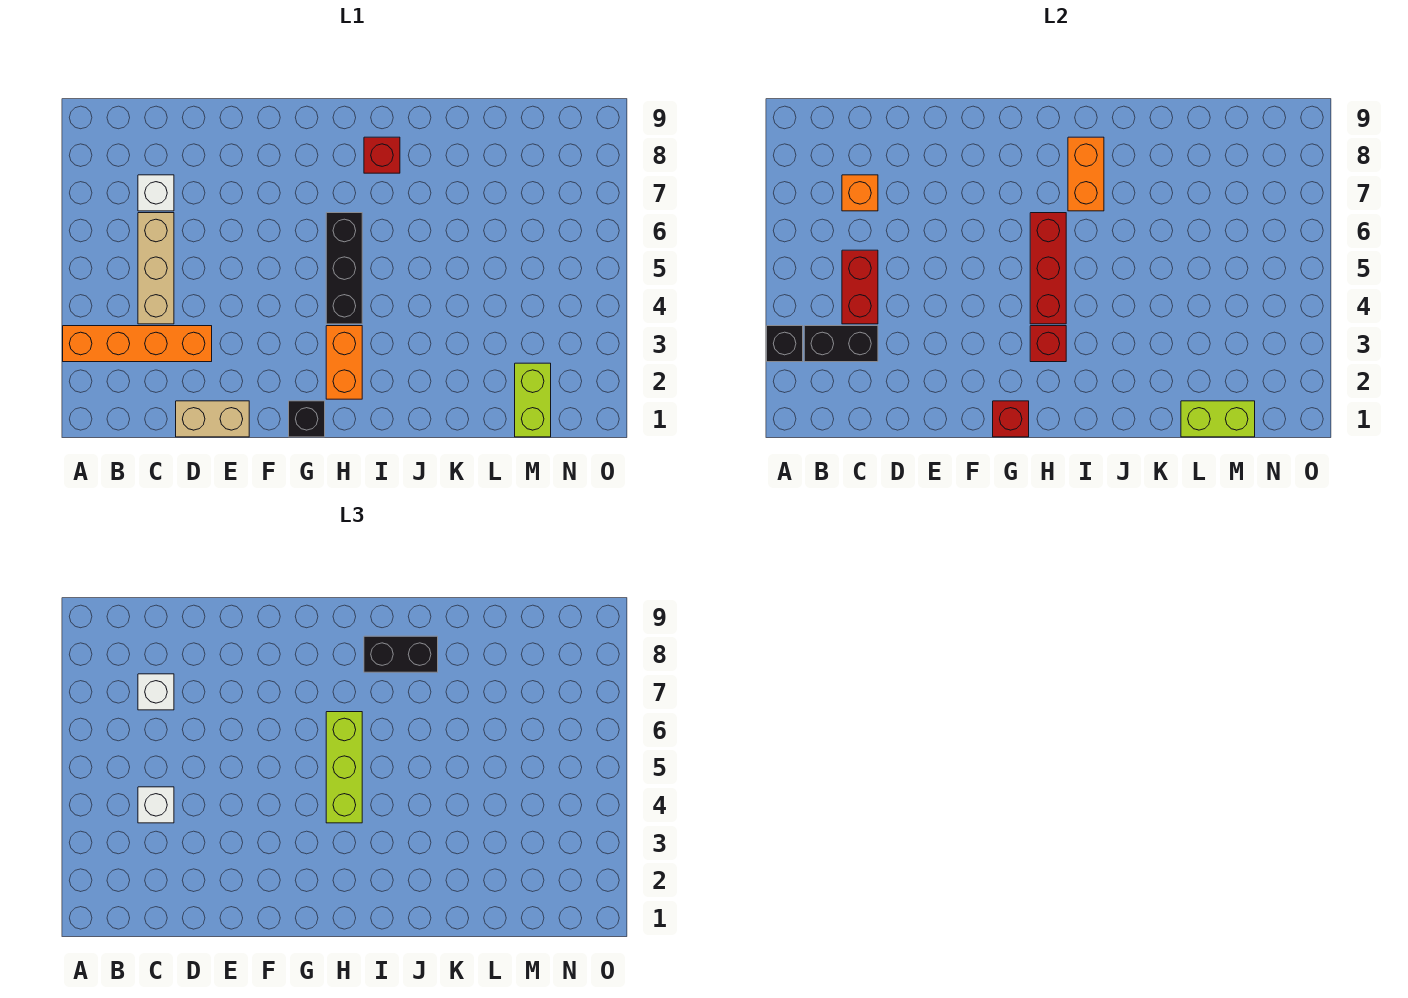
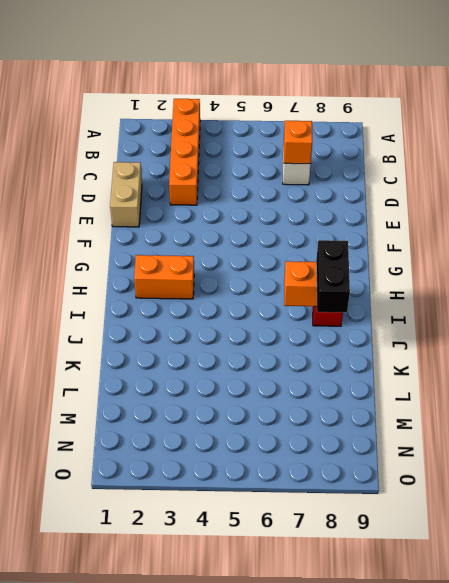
none -> tan brick C4:C6 level 1
none -> black brick G1 level 1
none -> black brick H4:H6 level 1

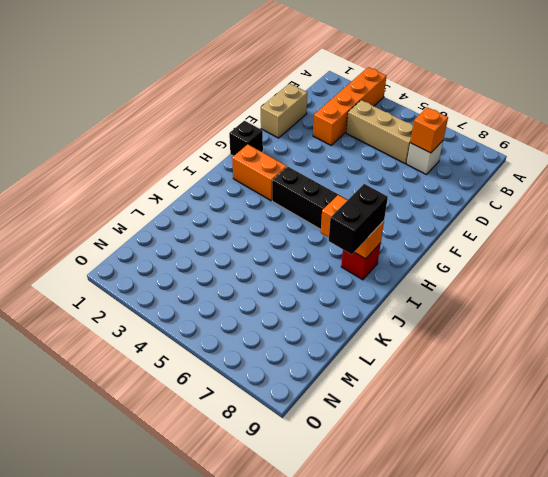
none -> lime brick M1:M2 level 1
none -> black brick A3 level 2
none -> black brick B3:C3 level 2

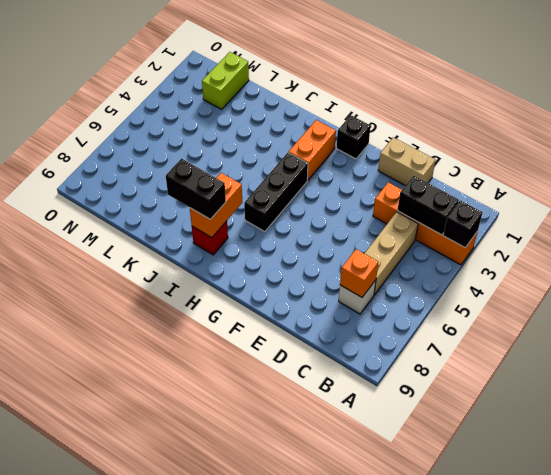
none -> red brick C4:C5 level 2
none -> red brick G1 level 2
none -> red brick H3 level 2

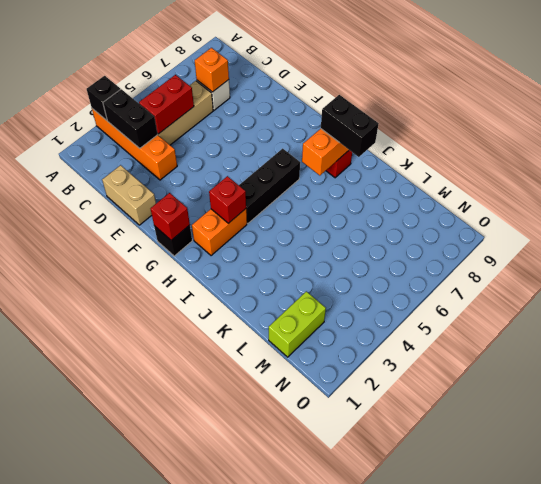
none -> red brick H4:H6 level 2
none -> lime brick L1:M1 level 2
none -> white brick C4 level 3

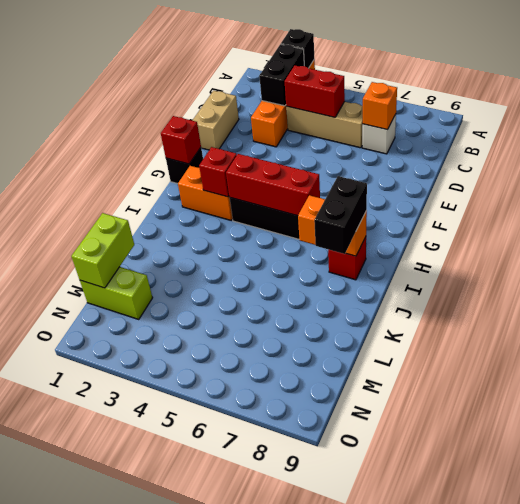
none -> white brick C4 level 3
none -> white brick C7 level 3
none -> lime brick H4:H6 level 3

